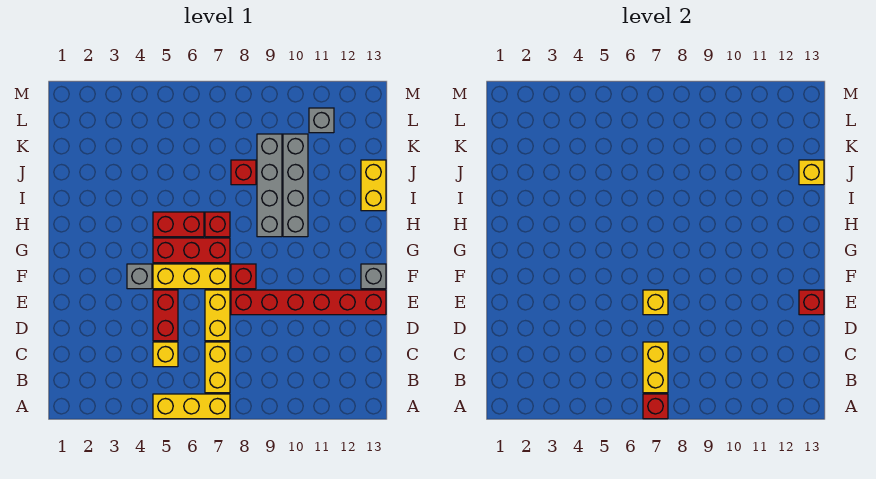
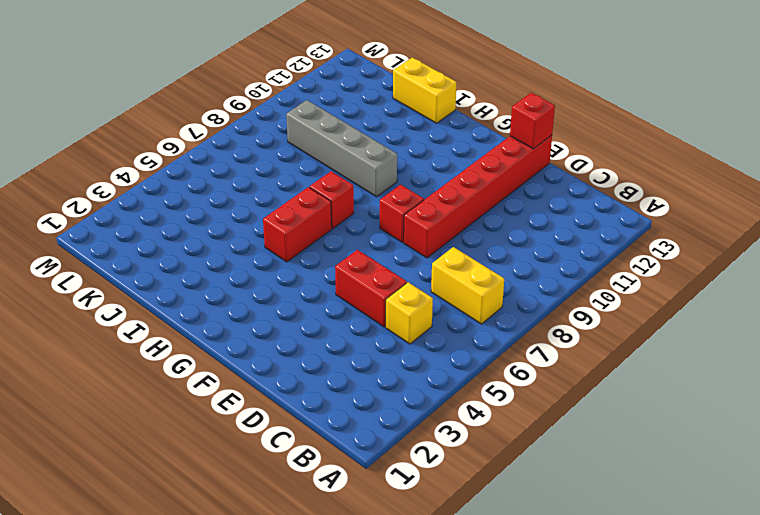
none -> yellow brick A5:A7 level 1
none -> yellow brick D7:E7 level 1
none -> grey brick F4 level 1

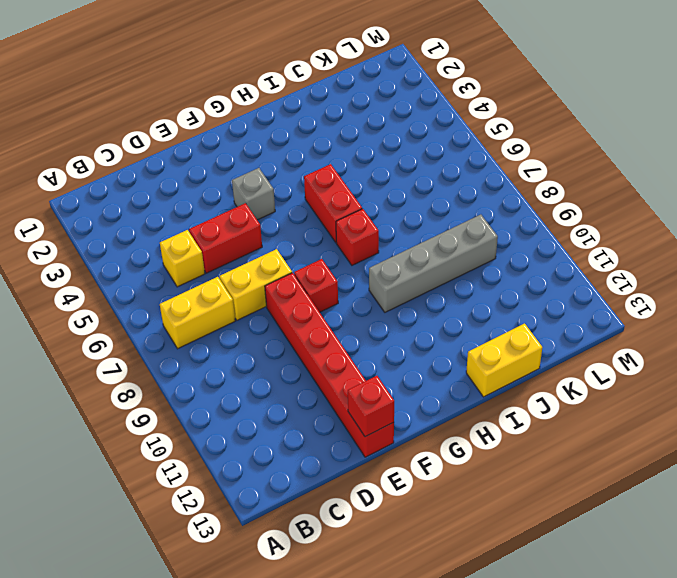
none -> yellow brick A5:A7 level 1
none -> yellow brick F5:F7 level 1
none -> grey brick F13 level 1

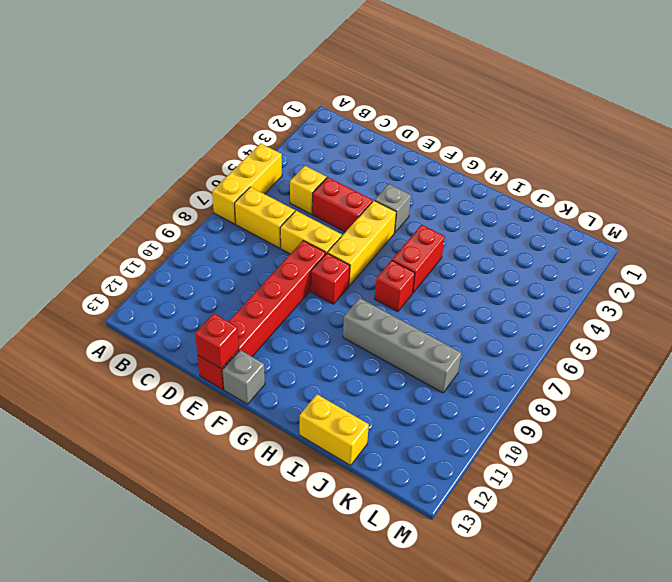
none -> red brick G5:G7 level 1
none -> grey brick H10:K10 level 1
none -> red brick J8 level 1

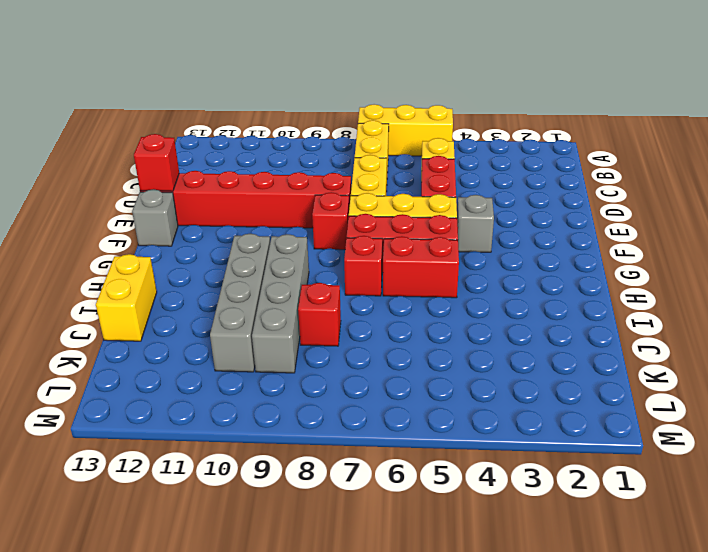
none -> grey brick L11 level 1
none -> red brick A7 level 2
none -> yellow brick B7:C7 level 2

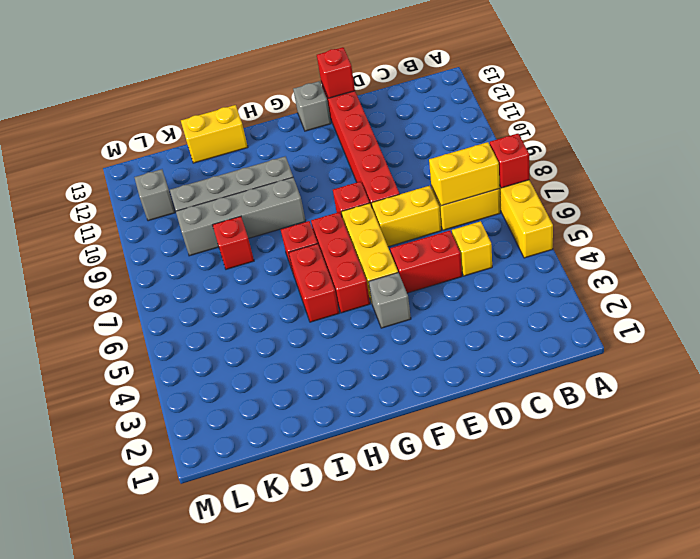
none -> yellow brick E7 level 2
none -> yellow brick J13 level 2

